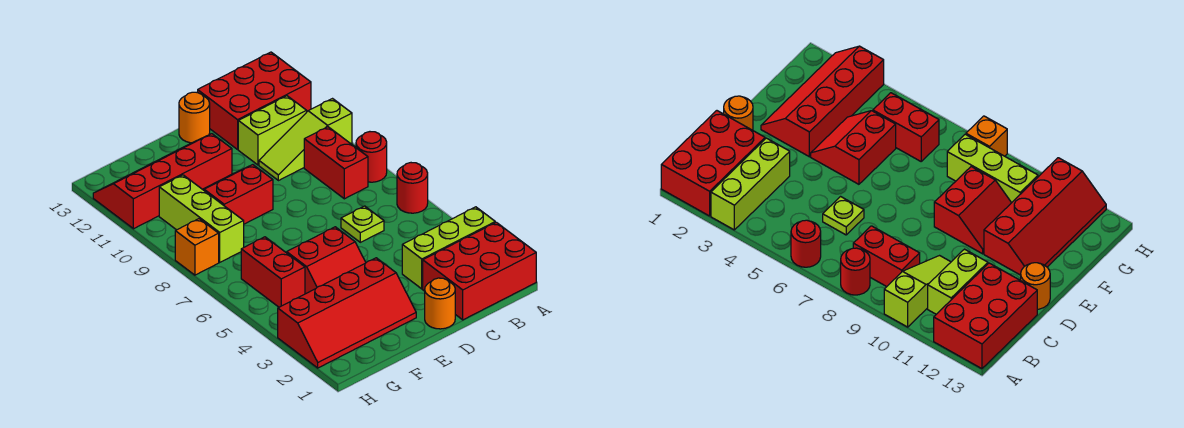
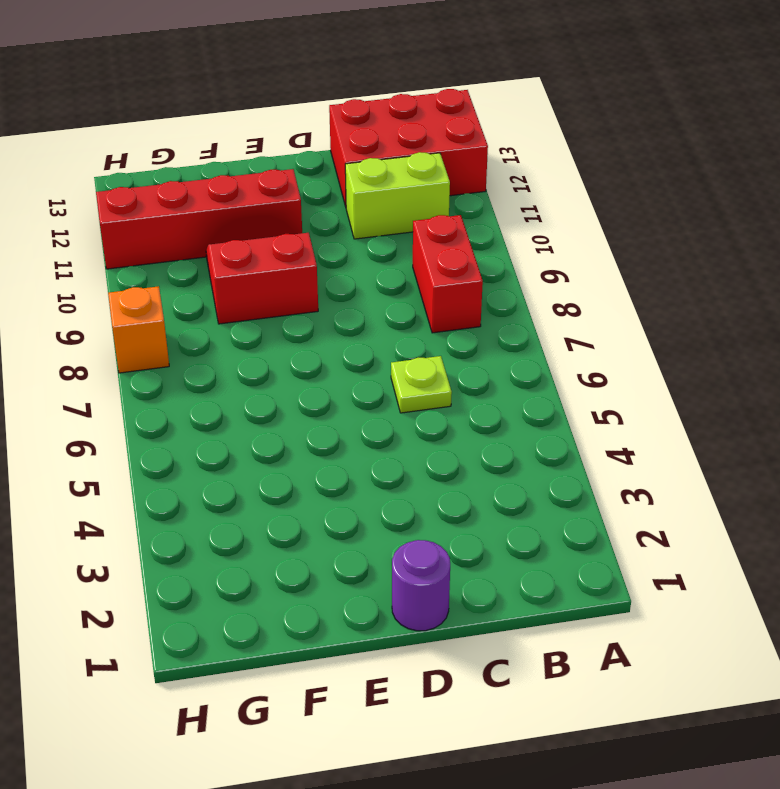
purple round brick D1 level 1 -> orange round brick D1 level 1
none -> red brick A1:C2 level 1
none -> lime brick A3:C3 level 1
none -> red round brick A6 level 1

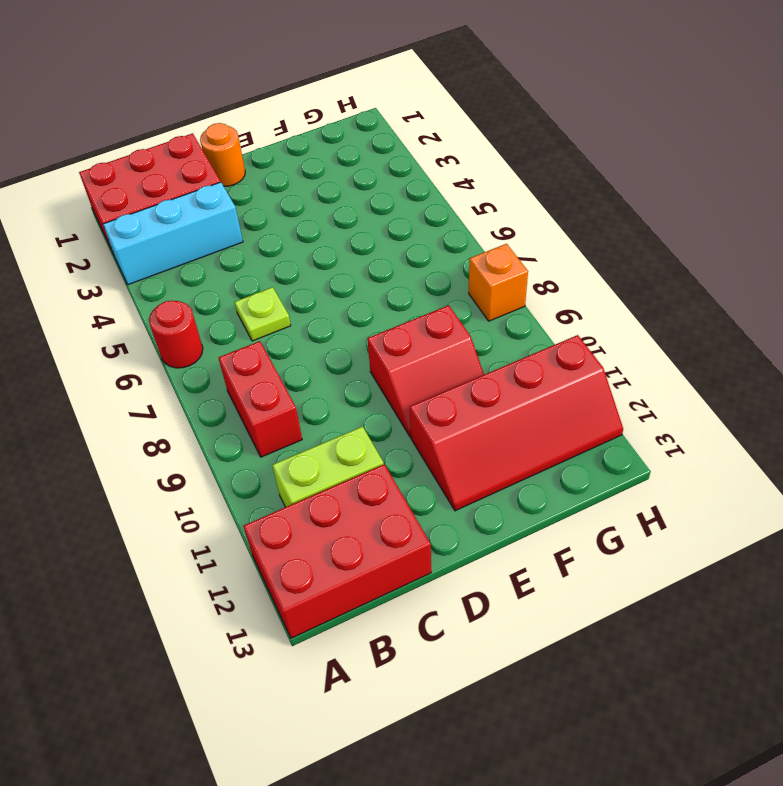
cyan brick A3:C3 level 1 -> lime brick A3:C3 level 1
none -> red round brick A8 level 1
none -> lime slope A10:C10 level 1 top A
none -> orange round brick D13 level 1

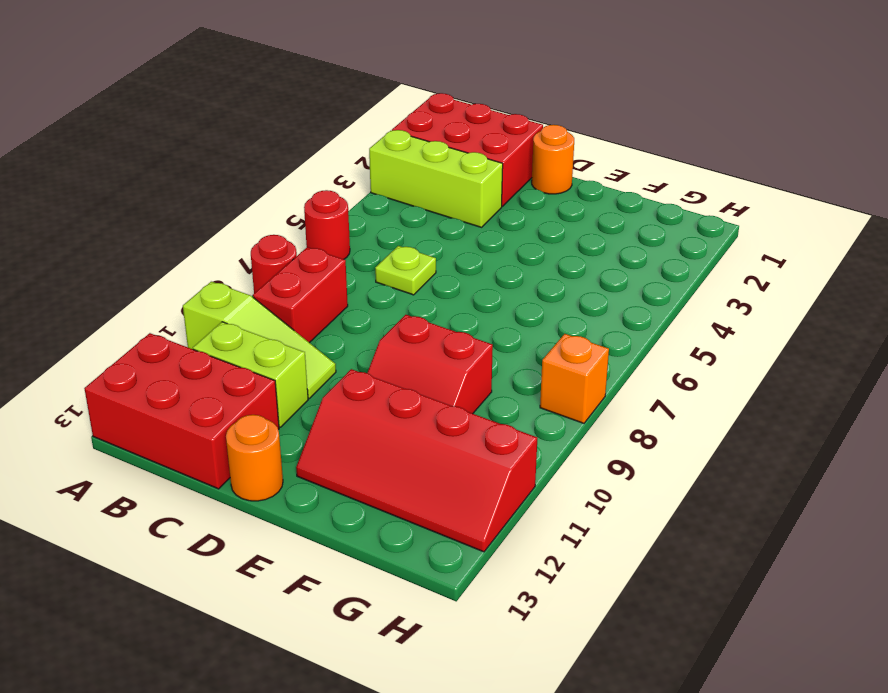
none -> red slope E2:H3 level 1 top 3
none -> red slope E4:F5 level 1 top 5
none -> red brick G5:G6 level 1

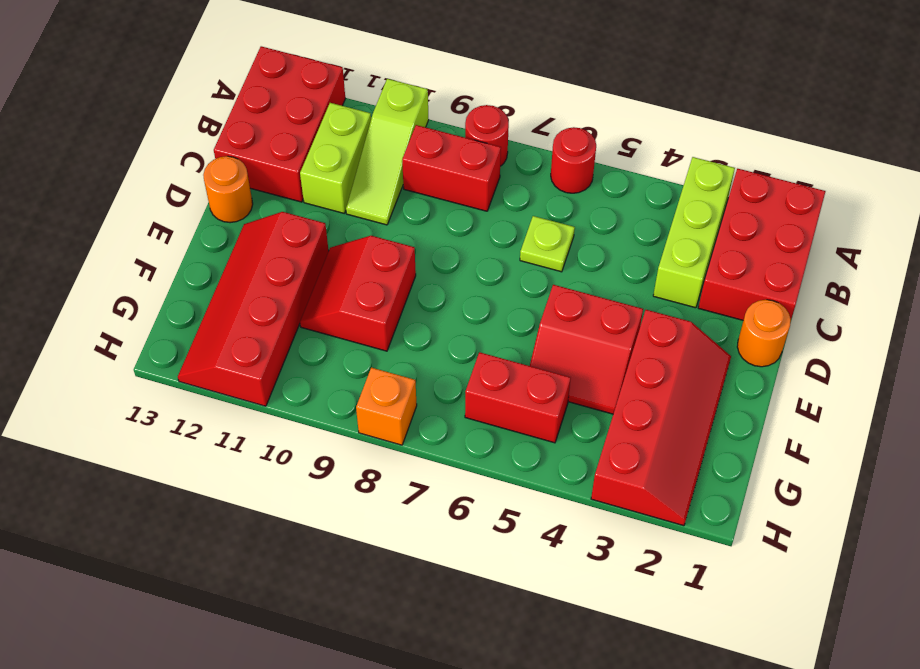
red slope E4:F5 level 1 top E -> red slope E4:F5 level 1 top 5
none -> lime brick G8:G10 level 1

